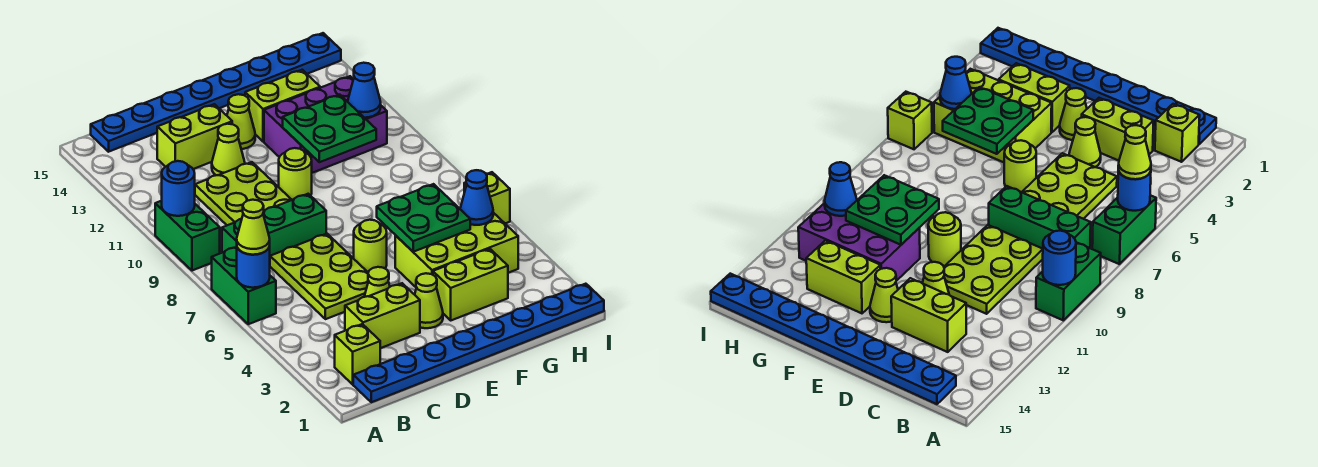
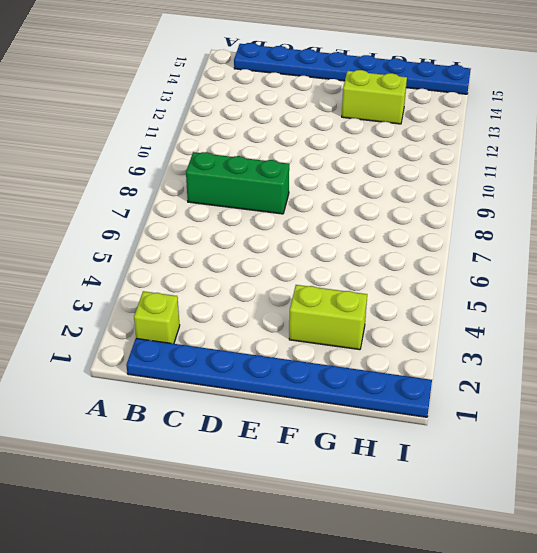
none -> green brick A6:A7 level 1
none -> green brick A9:A10 level 1
none -> lime brick C3:D3 level 1

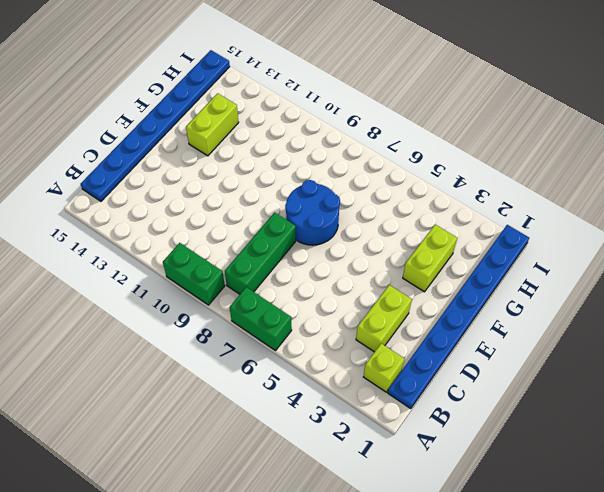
blue round brick E7:F8 level 1 -> none
none -> lime plate C5:D7 level 1
none -> lime plate C9:D11 level 1
none -> lime brick C13:D13 level 1

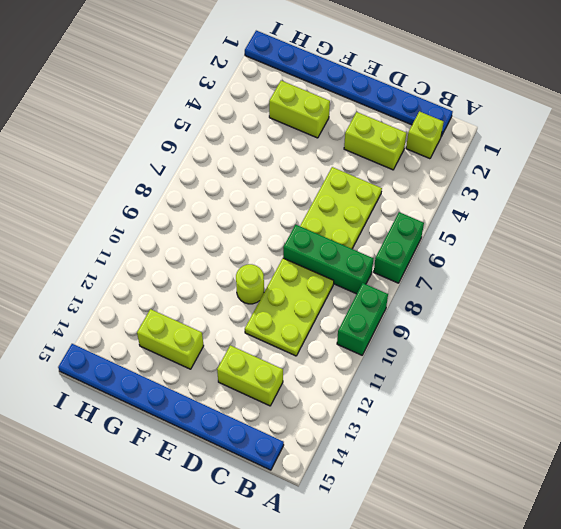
none -> lime cone D4 level 1
none -> lime cone D12 level 1
none -> lime cone E3 level 1

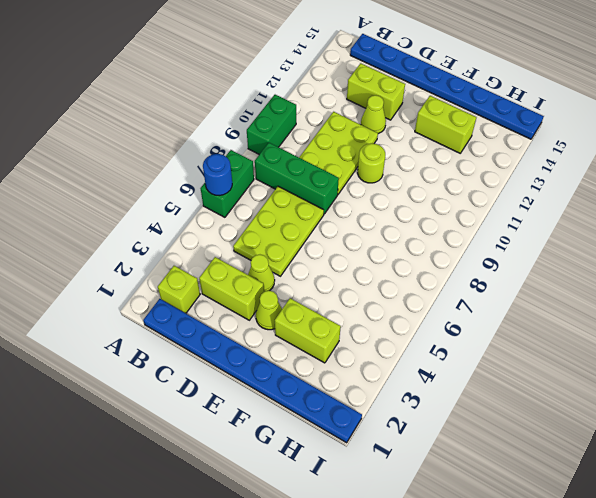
none -> lime round brick E6 level 1
none -> lime cone E13 level 1
none -> lime brick F4:H5 level 1

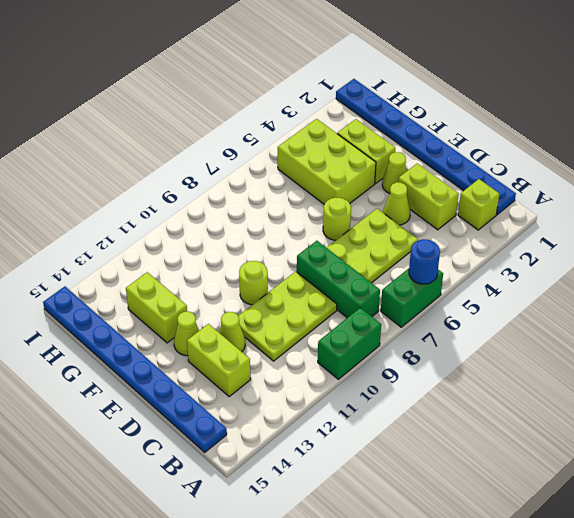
none -> purple brick F11:H12 level 1
none -> lime brick I6 level 1
none -> blue round brick A10 level 2

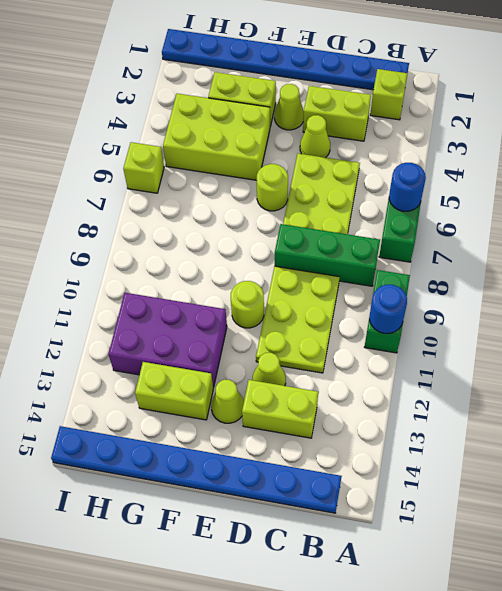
none -> green plate F5:G6 level 2
none -> green plate F10:G11 level 2
none -> blue cone H5 level 2

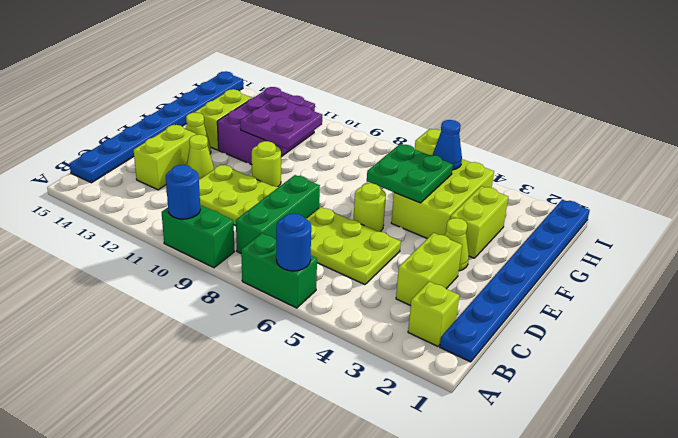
purple plate F10:G11 level 2 -> green plate F10:G11 level 2
none -> lime cone D4 level 1
none -> blue cone H11 level 2
none -> lime cone A6 level 3

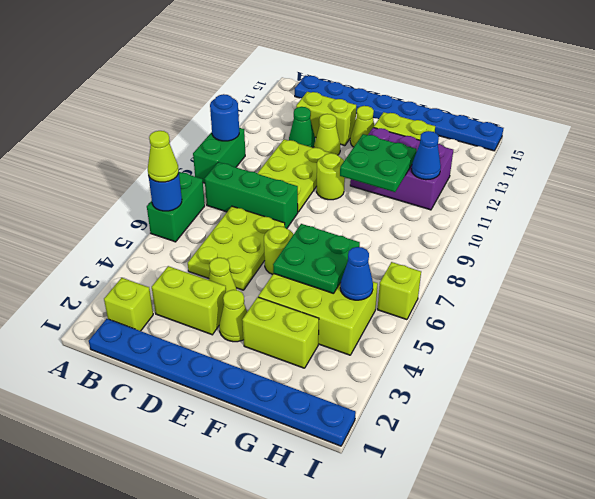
green cone C12 level 1 -> none

